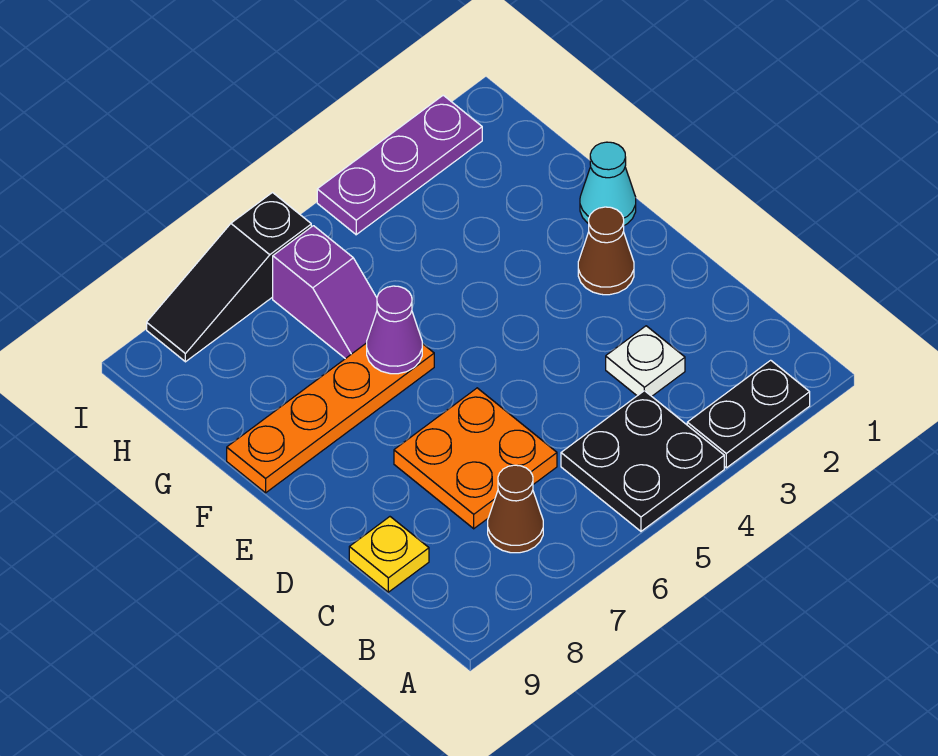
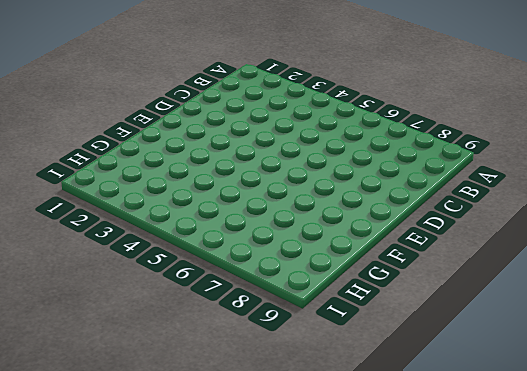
none -> black plate A2:A3 level 1
none -> black plate A4:B5 level 1
none -> brown cone B7 level 1

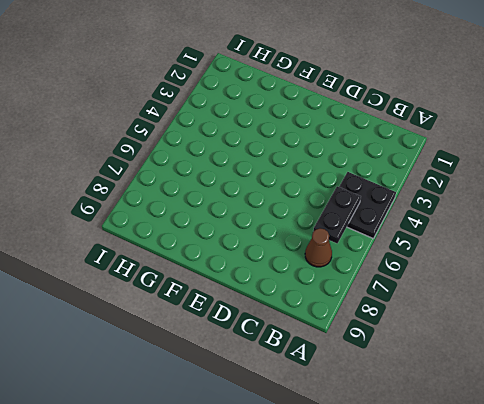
black plate B5:B6 level 2 -> black plate A2:A3 level 1
none -> white plate C3 level 1
none -> orange plate C6:D7 level 1
none -> yellow plate C9 level 1

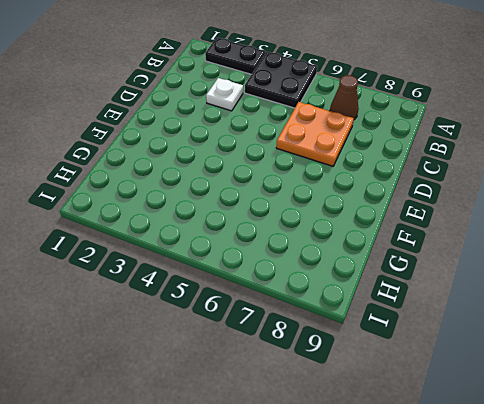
none -> yellow plate C9 level 1
none -> brown cone E2 level 1
none -> cyan cone F1 level 1

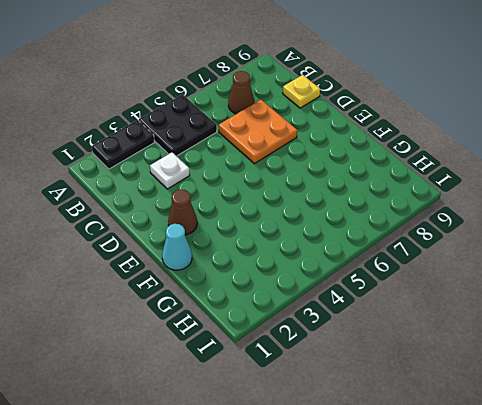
none -> orange plate F6:F9 level 1
none -> purple slope G6:H6 level 1 top H
none -> purple plate I2:I4 level 1

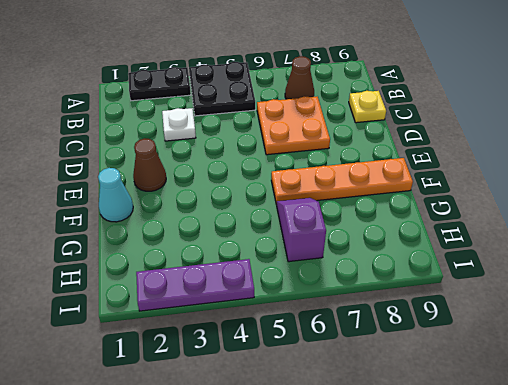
none -> black slope I6:I8 level 1 top 6
none -> purple cone F6 level 2

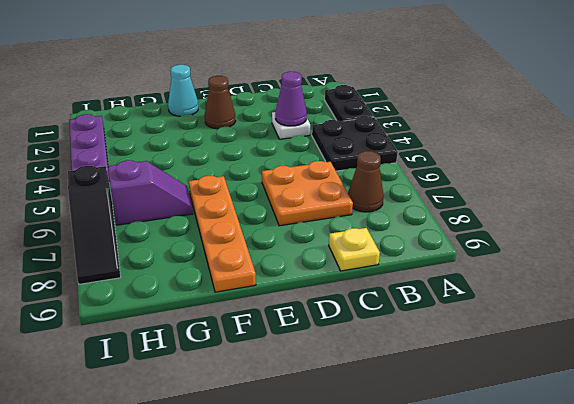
purple cone C3 level 2 -> purple cone F6 level 2

